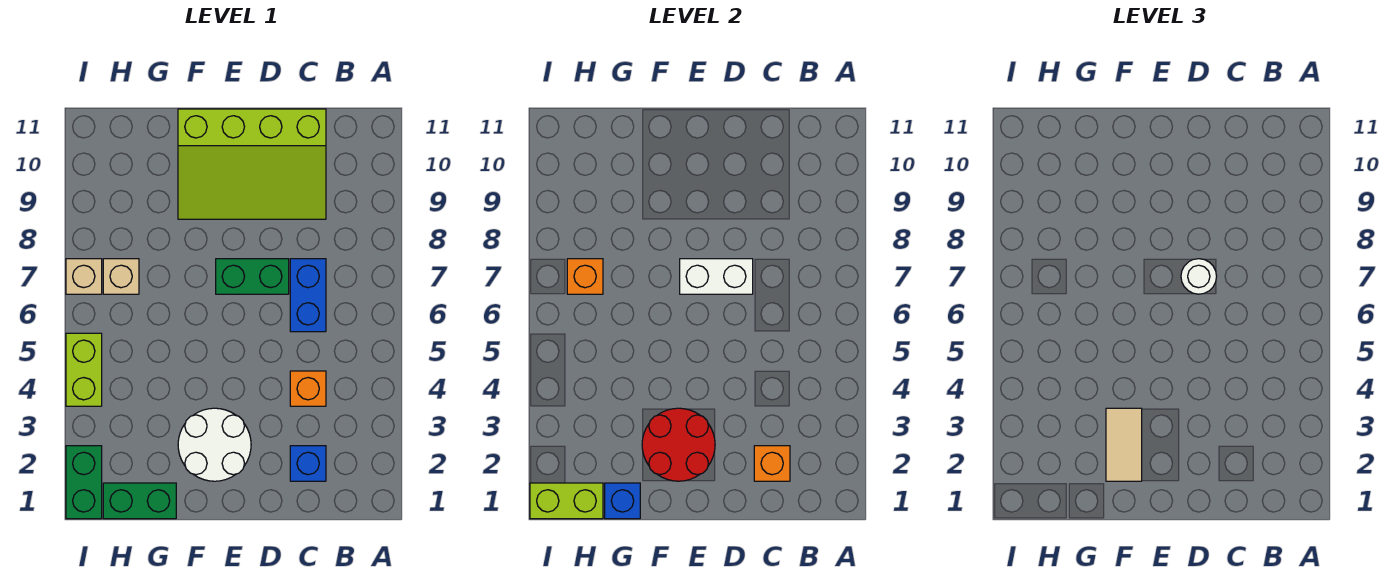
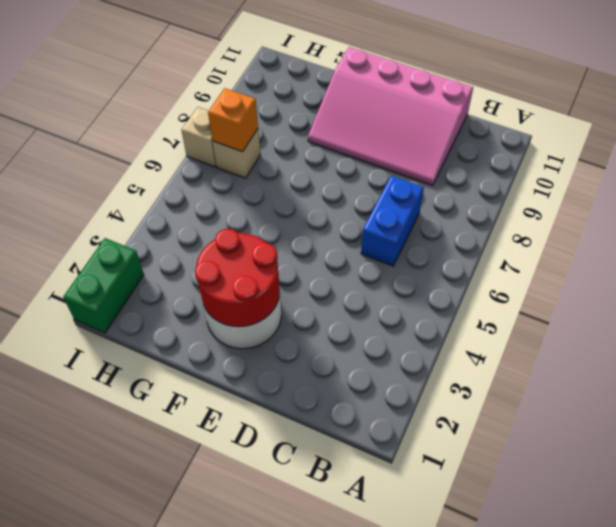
pink slope C9:F11 level 1 top 11 -> lime slope C9:F11 level 1 top 11
none -> blue brick C2 level 1
none -> orange brick C4 level 1
none -> green brick D7:E7 level 1

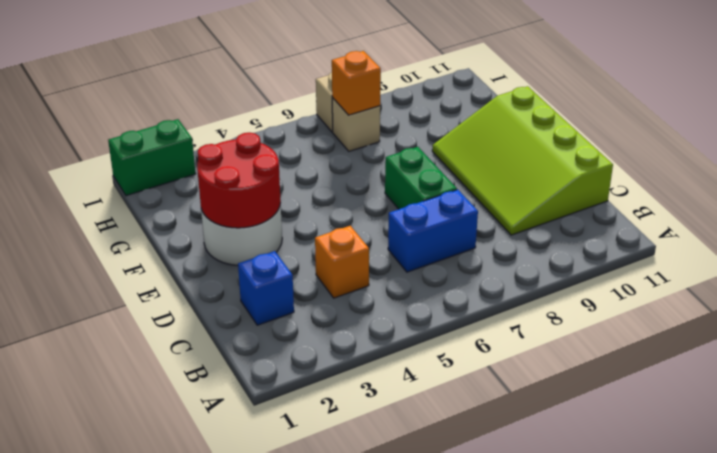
none -> green brick G1:H1 level 1
none -> lime brick I4:I5 level 1
none -> orange brick C2 level 2

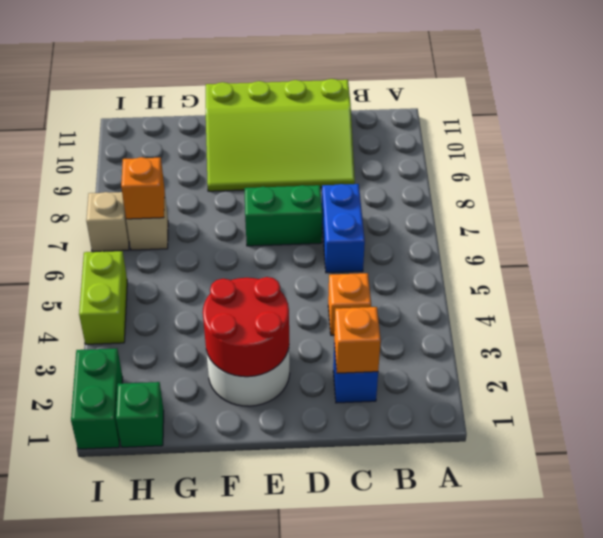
green brick H1 level 1 -> green brick G1:H1 level 1
none -> white brick D7:E7 level 2
none -> blue brick G1 level 2
none -> lime brick H1:I1 level 2

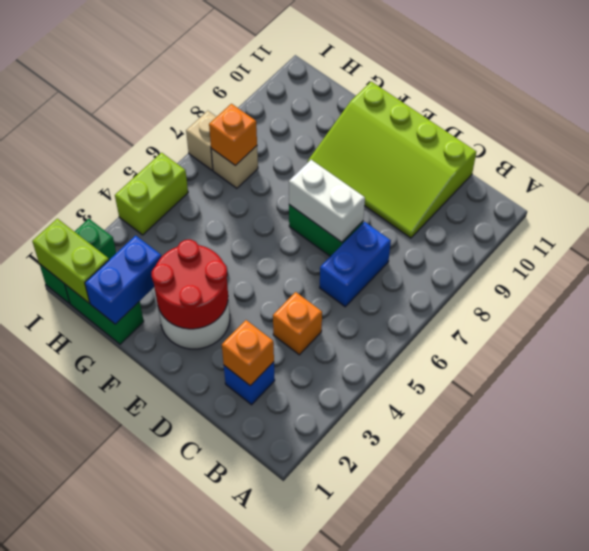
blue brick G1:G2 level 2 -> blue brick G1 level 2
none -> white round brick D7 level 3
none -> tan tile F2:F3 level 3

